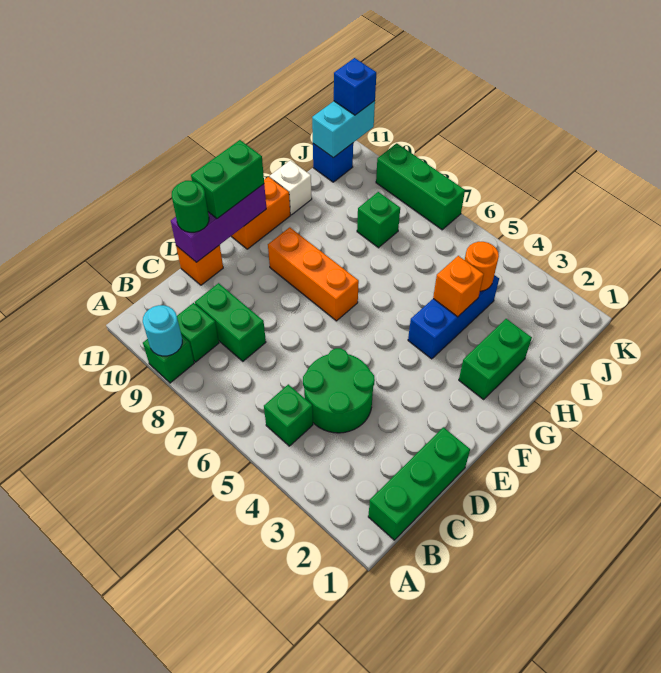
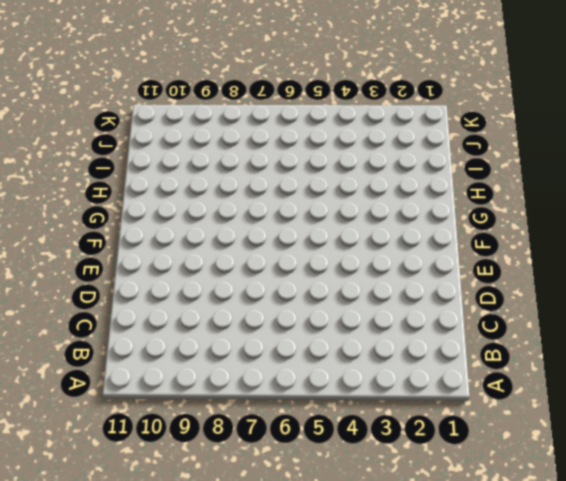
none -> green brick A9 level 1
none -> green brick B1:D1 level 1
none -> green brick B5 level 1

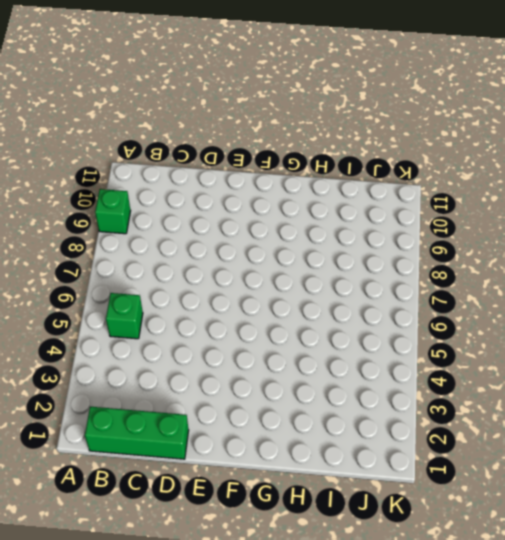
none -> green brick B9 level 1
none -> green round brick C4:D5 level 1
none -> green brick C8:C9 level 1

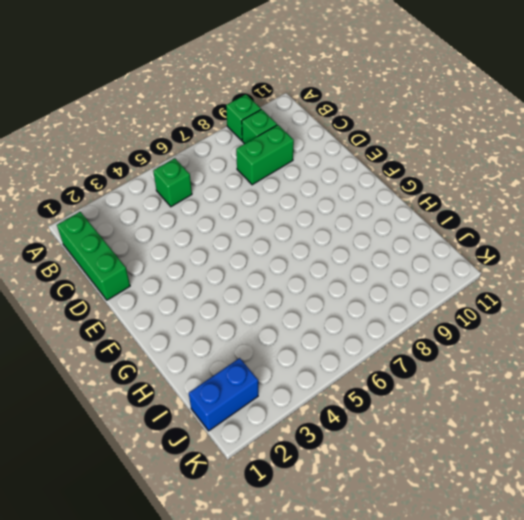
blue brick J1:J2 level 1 -> none
none -> green round brick C4:D5 level 1
none -> orange brick D11 level 1
none -> orange brick F7:F9 level 1

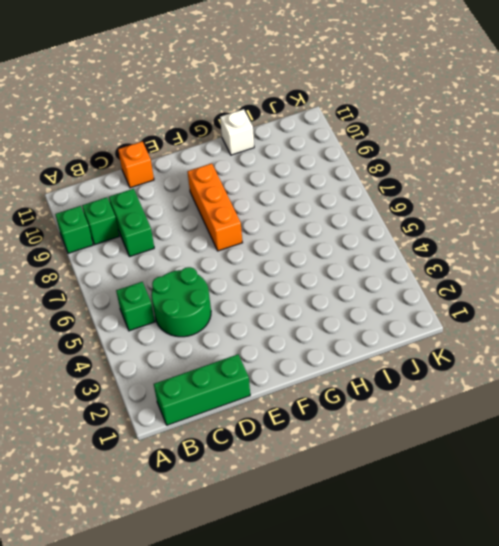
none -> orange brick F11:G11 level 1
none -> green brick G2:H2 level 1
none -> blue brick G4:I4 level 1

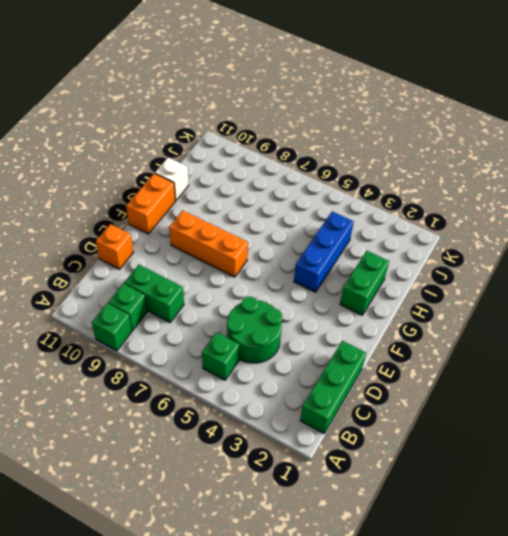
none -> green brick I8 level 1
none -> blue brick J11 level 1
none -> green brick K7:K9 level 1

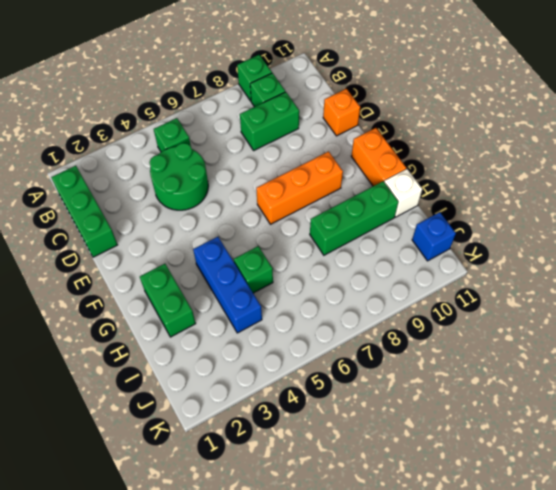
green brick H5 level 1 -> green brick I8 level 1
green brick H8:H10 level 1 -> green brick K7:K9 level 1
none -> cyan round brick A9 level 2
none -> purple brick D11:F11 level 2
none -> orange brick H4 level 2

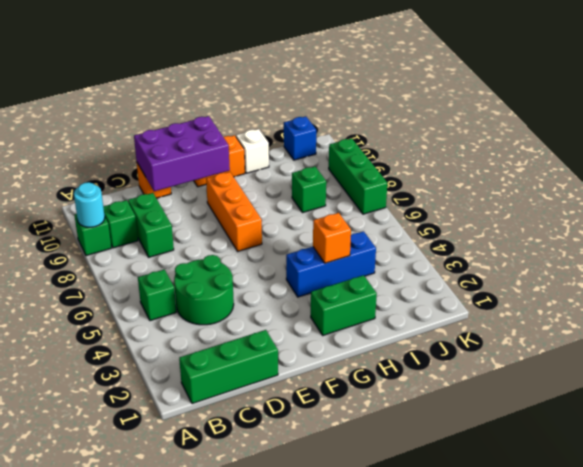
purple brick D10:F11 level 2 -> purple brick D11:F11 level 2
none -> orange round brick I4 level 2
none -> cyan brick J11:K11 level 2
none -> green round brick D11 level 3

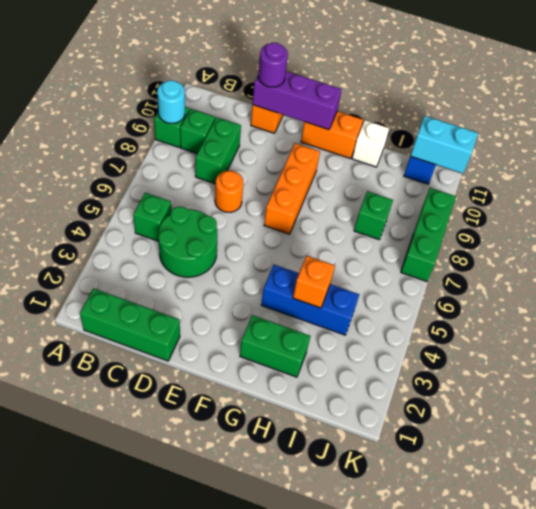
orange round brick D7 level 1 -> orange round brick I4 level 2
purple round brick D11 level 3 -> green round brick D11 level 3
none -> green brick E11:F11 level 3
none -> blue brick K11 level 3

